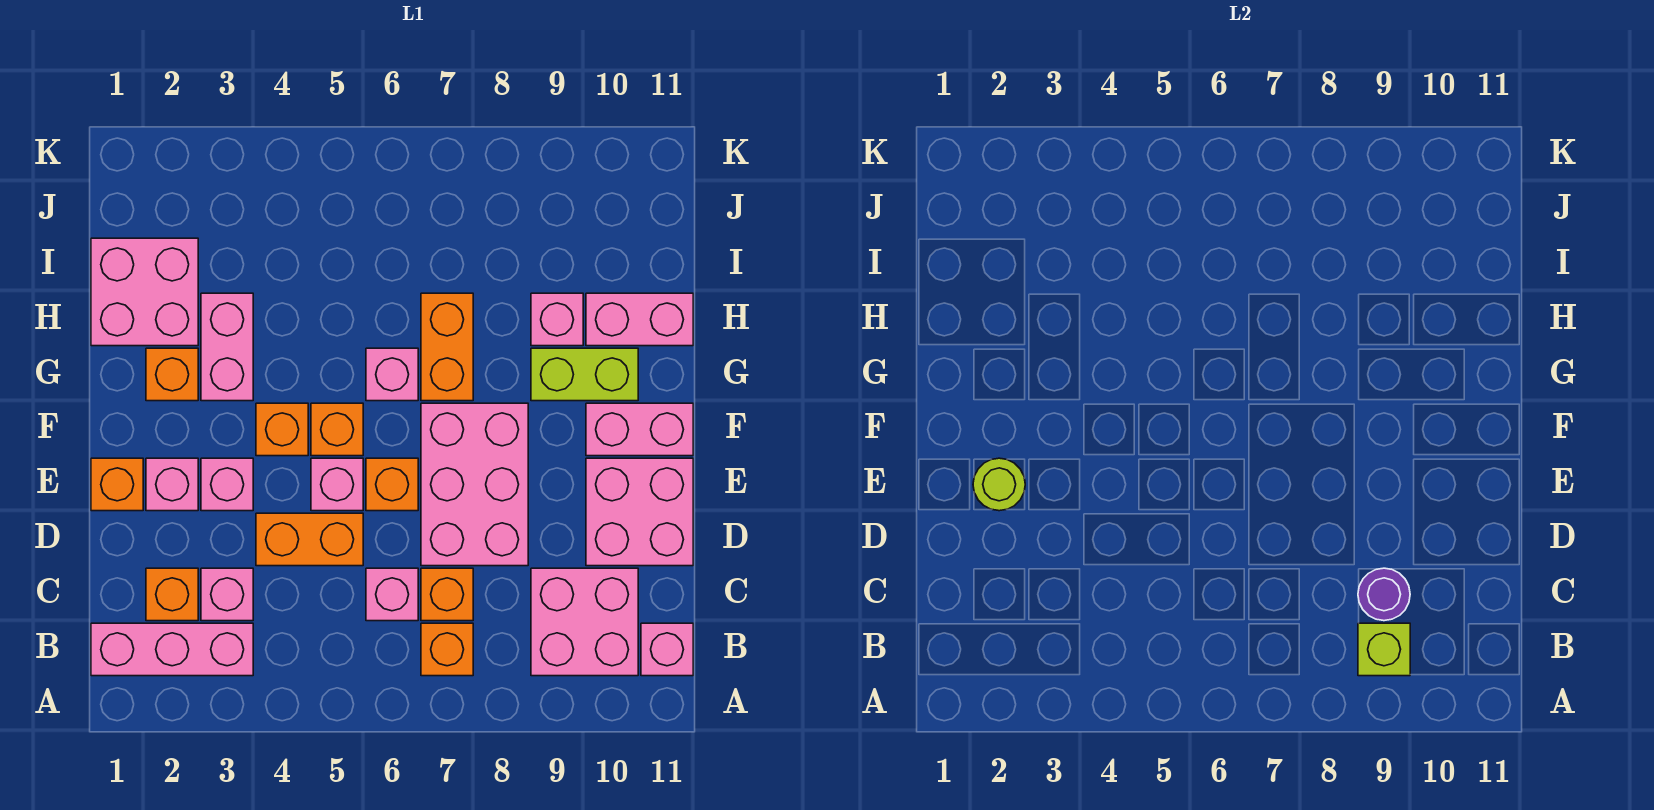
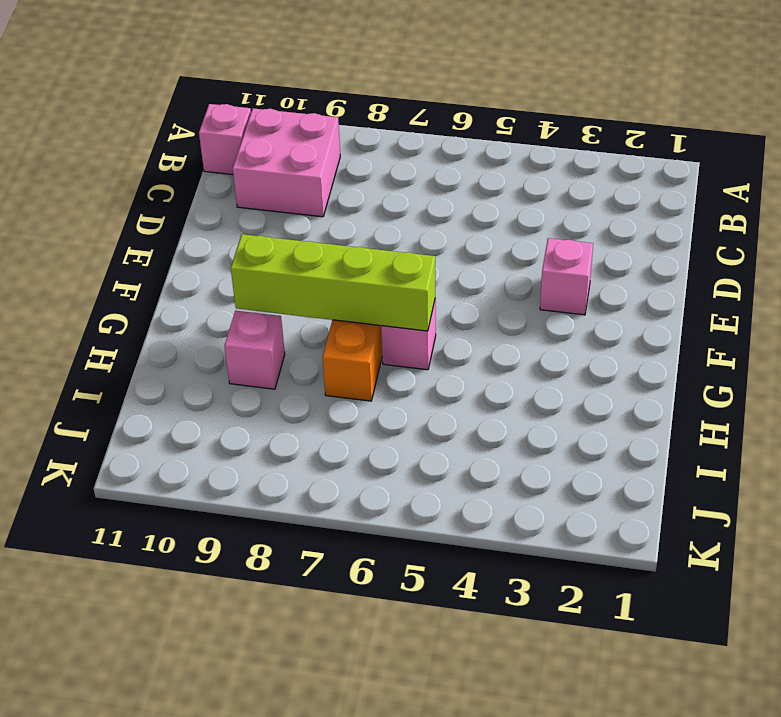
lime brick G6:G9 level 2 -> none
none -> pink brick B1:B3 level 1
none -> orange brick B7 level 1
none -> orange brick C2 level 1
none -> pink brick C3 level 1

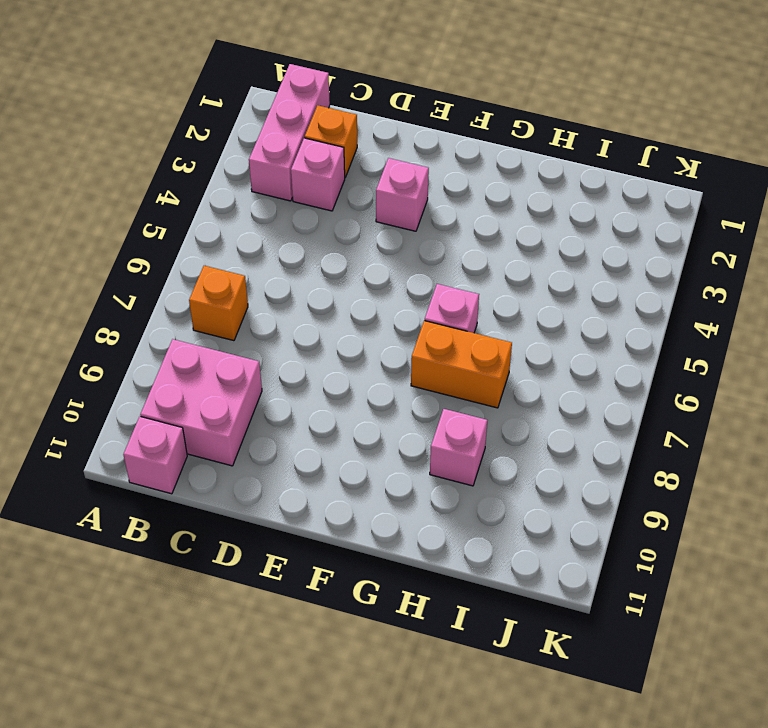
none -> pink brick C6 level 1
none -> orange brick C7 level 1
none -> orange brick D4:D5 level 1
none -> pink brick D7:F8 level 1

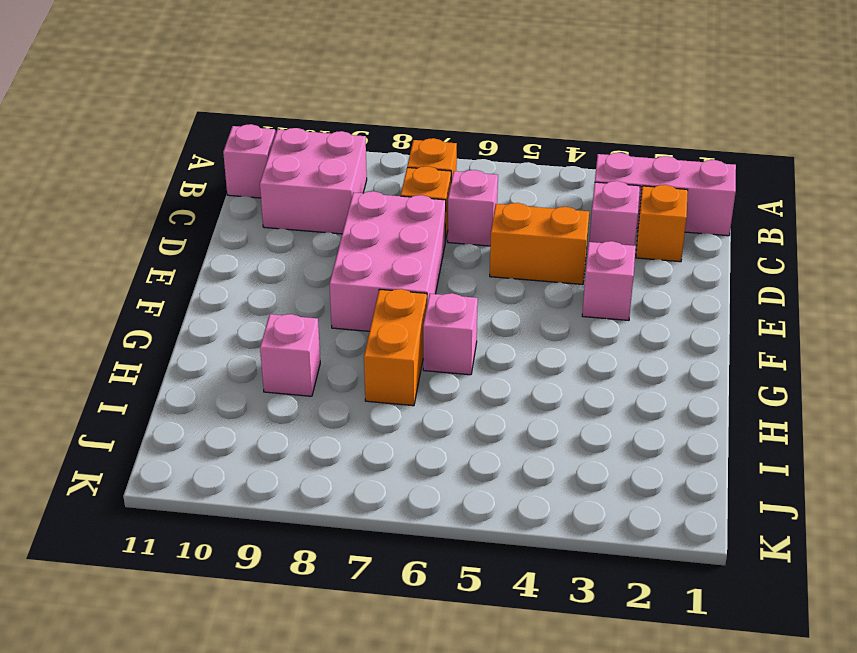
none -> pink brick D10:E11 level 1
none -> orange brick E1 level 1
none -> pink brick E2 level 1
none -> pink brick E5 level 1

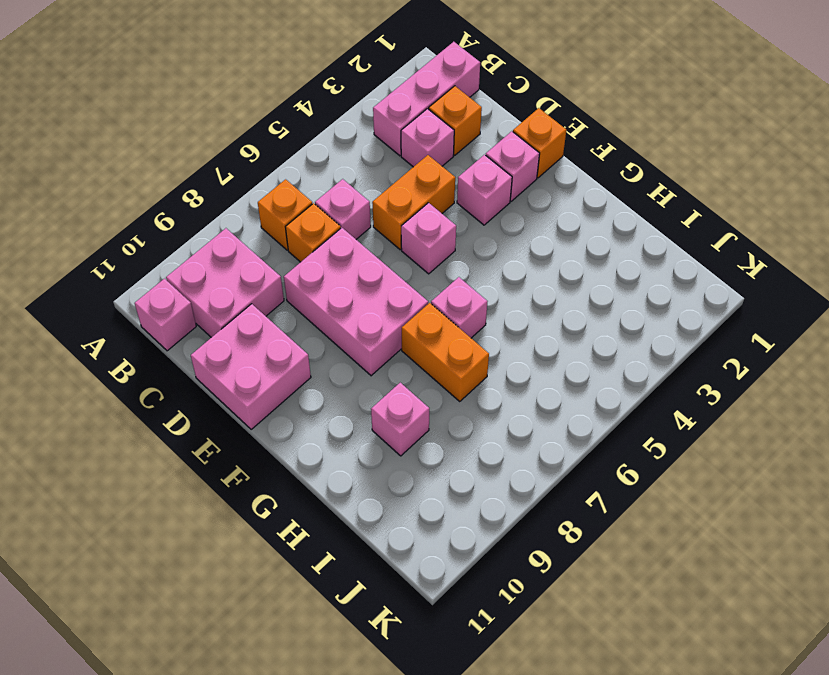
none -> orange brick E6 level 1
none -> orange brick F4 level 1
none -> orange brick F5 level 1
none -> pink brick F10:F11 level 1

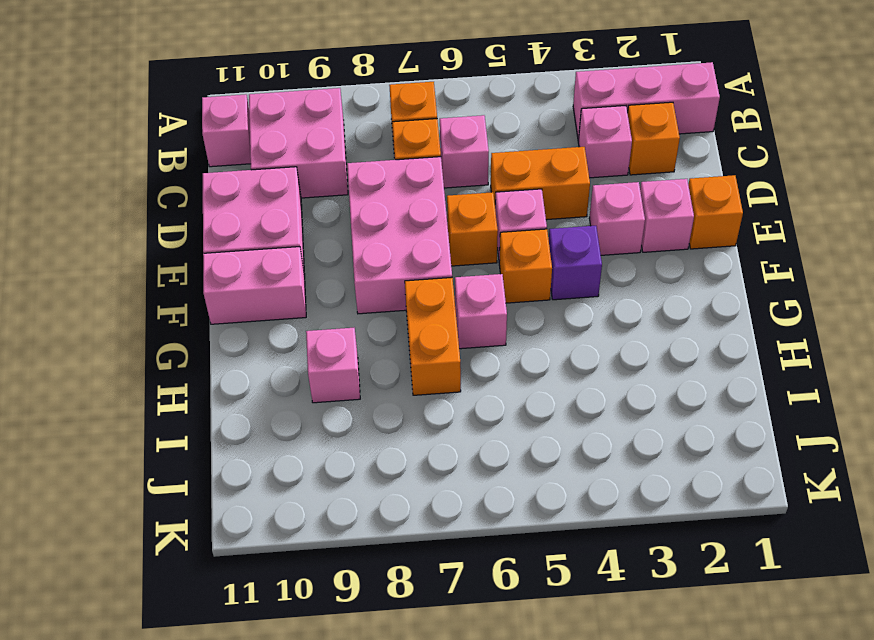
purple brick F4 level 1 -> orange brick F4 level 1
none -> orange brick G2 level 1
none -> pink brick G3:H3 level 1
none -> lime brick G9:G10 level 1
none -> pink brick H1:I2 level 1

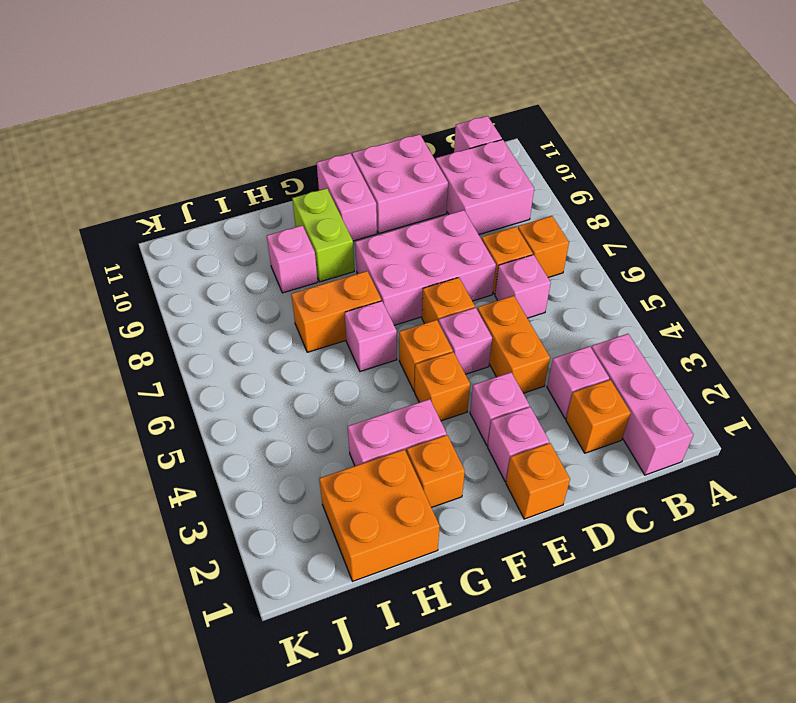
orange brick H1:I2 level 1 -> pink brick H1:I2 level 1
none -> pink brick H10:H11 level 1
none -> lime brick B9 level 2
none -> purple round brick C9 level 2
none -> lime round brick E2 level 2

